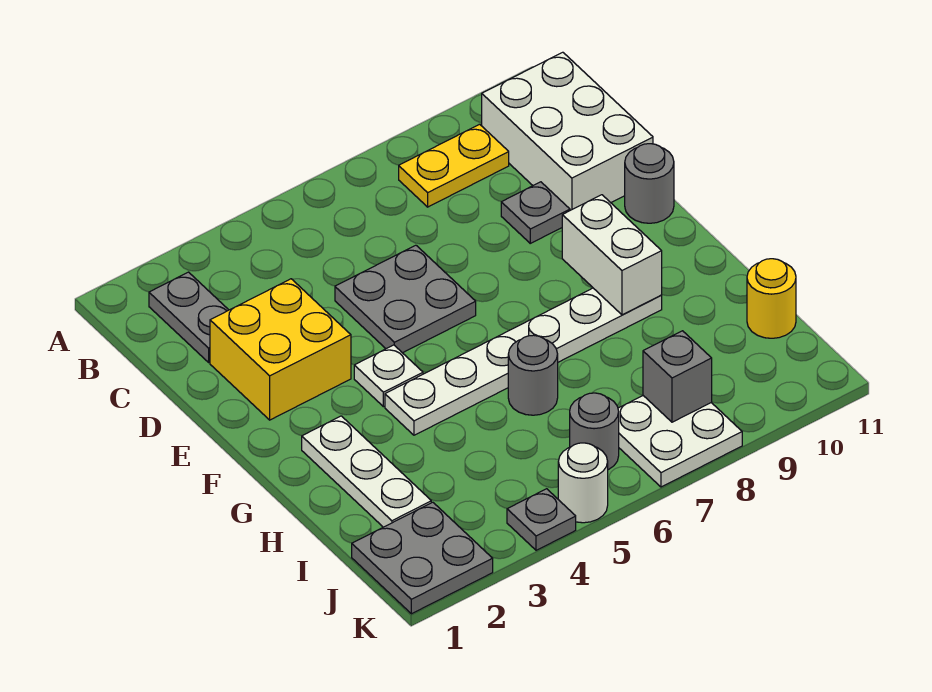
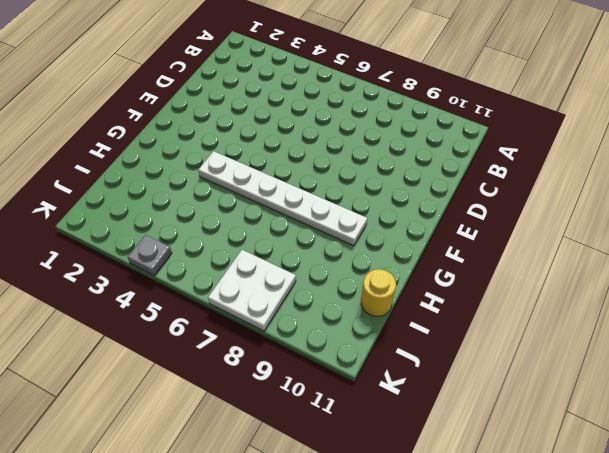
none -> grey plate B2:C2 level 1
none -> yellow plate B8:B9 level 1
none -> white brick B10:D11 level 1

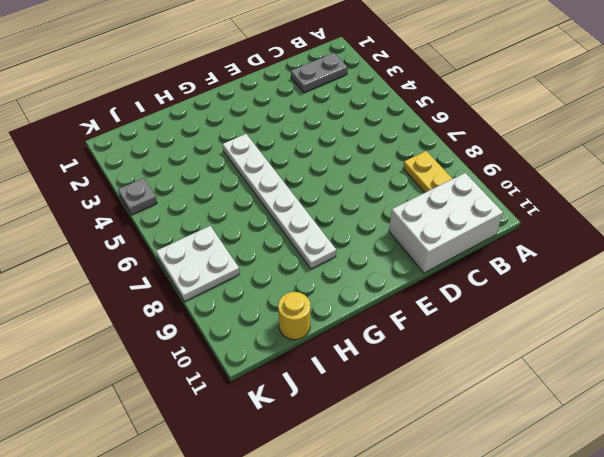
none -> yellow brick D2:E3 level 1
none -> grey plate D5:E6 level 1
none -> grey plate D9 level 1

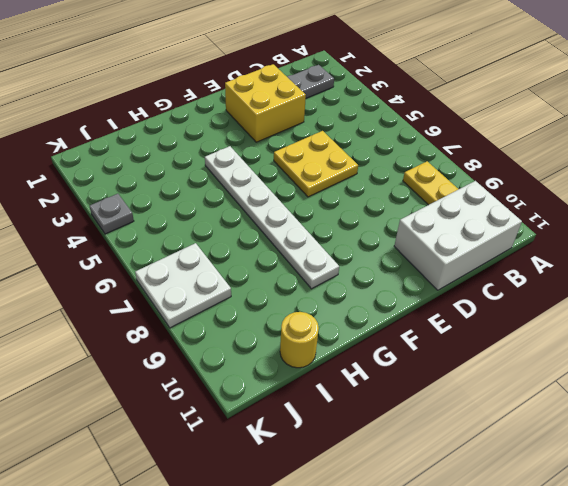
yellow plate D5:E6 level 1 -> grey plate D5:E6 level 1
none -> grey plate D9 level 1
none -> grey round brick E11 level 1
none -> white plate F4 level 1

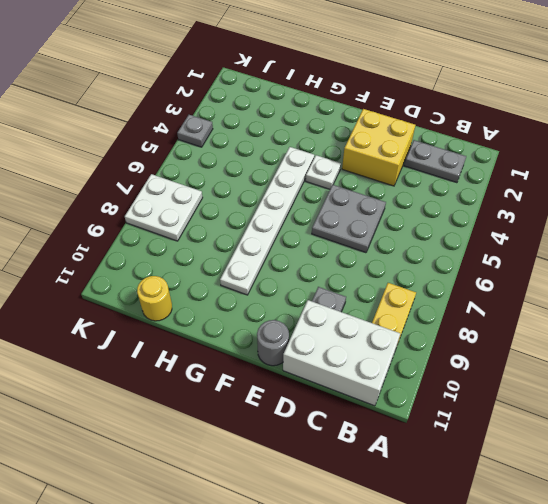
none -> white plate G2:I2 level 1
none -> grey round brick H6 level 1
none -> grey plate J1:K2 level 1

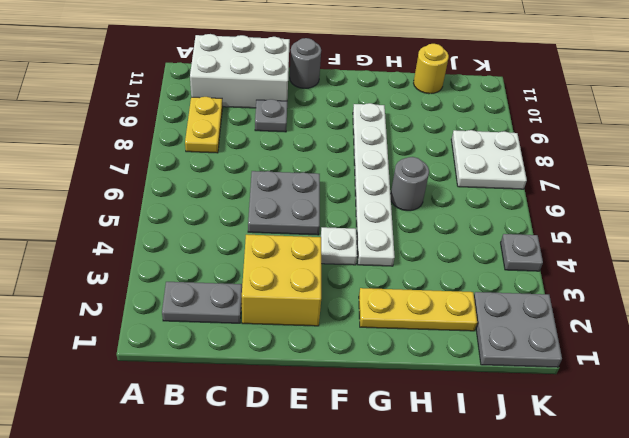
yellow plate G2:I2 level 1 -> white plate G2:I2 level 1
none -> grey round brick J6 level 1
none -> white round brick K5 level 1
none -> white brick F9:G9 level 2

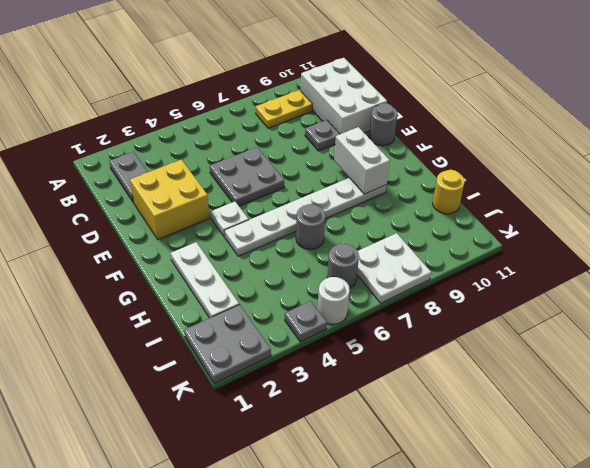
none -> grey brick J8 level 2

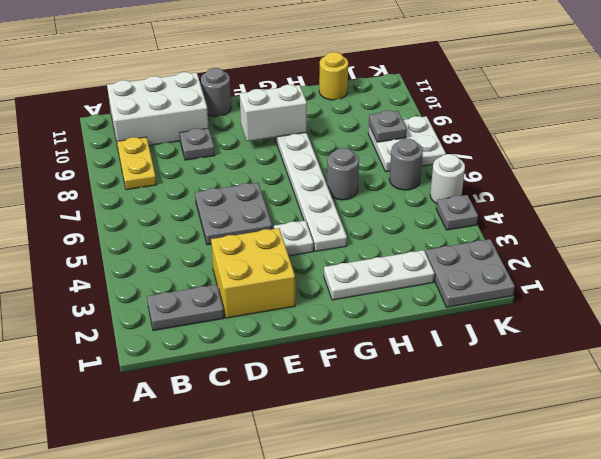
grey plate J8 level 2 -> grey brick J8 level 2

